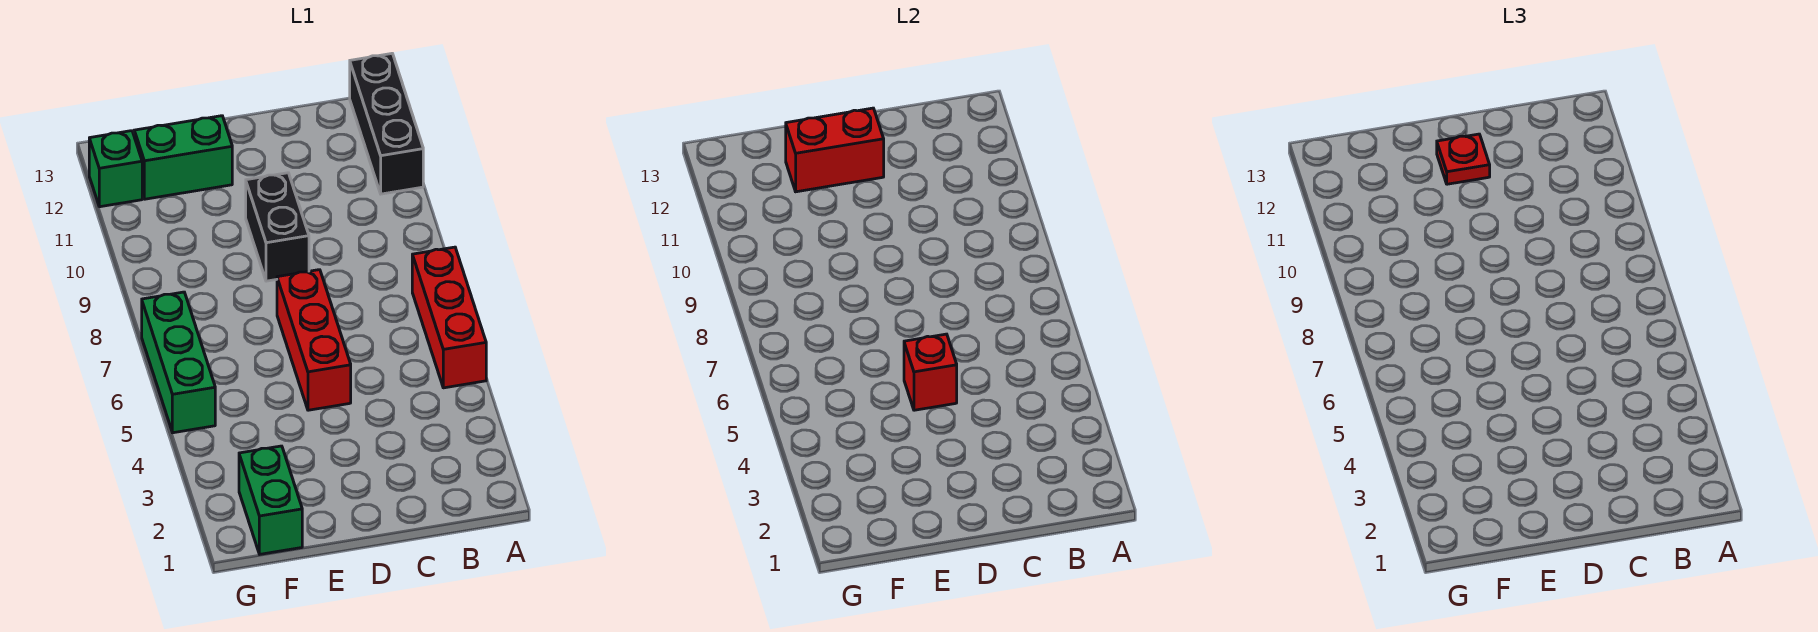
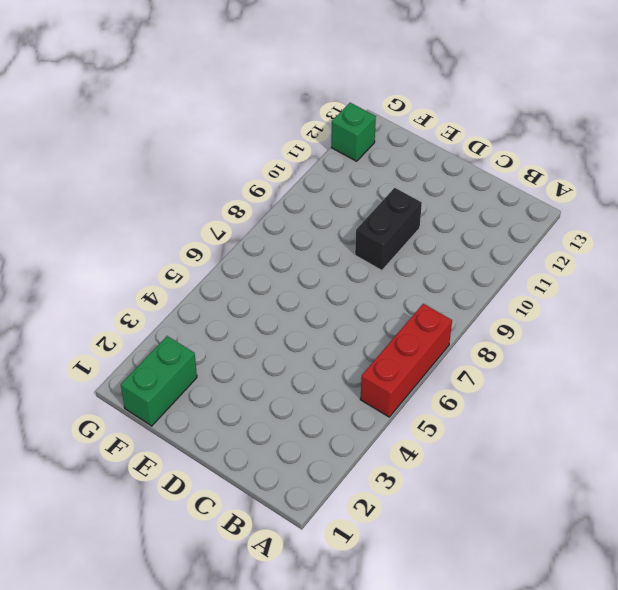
none -> black brick A11:A13 level 1
none -> red brick D5:D7 level 1

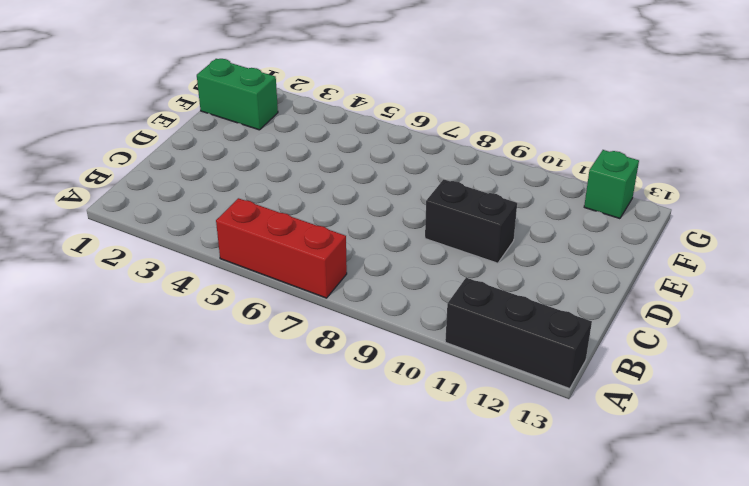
none -> red brick D5:D7 level 1
none -> green brick E12:F12 level 1

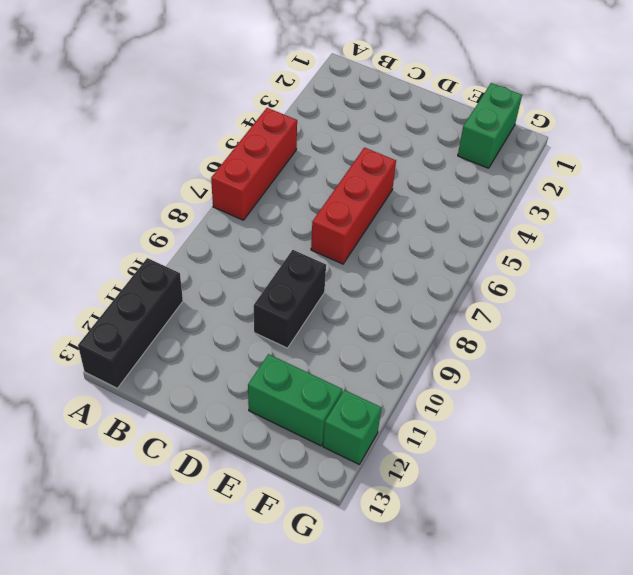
none -> green brick G5:G7 level 1
none -> red brick D5 level 2

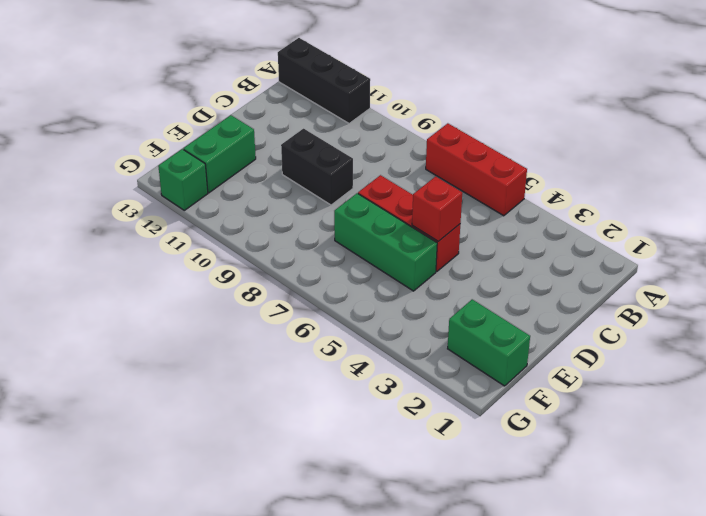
green brick E5:E7 level 1 -> green brick G5:G7 level 1
none -> red brick D12:E12 level 2
none -> red plate D12 level 3

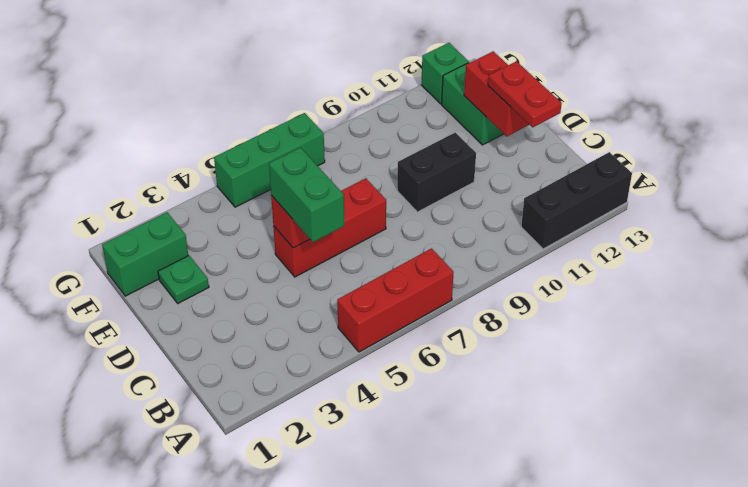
green brick C5:D5 level 3 -> none
red plate C12:D12 level 3 -> red plate D12 level 3
green plate E2 level 1 -> none

